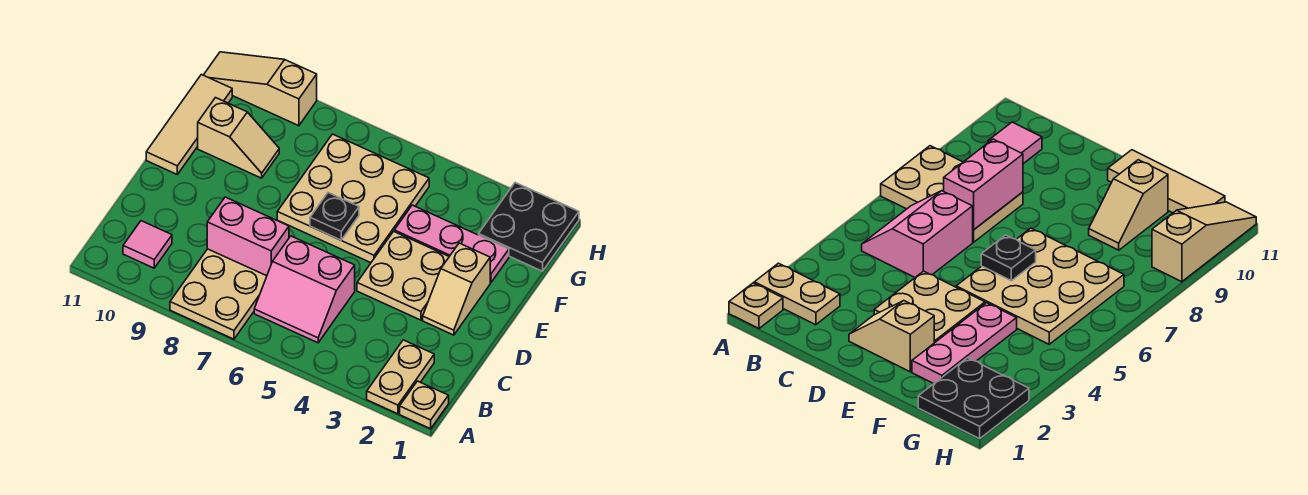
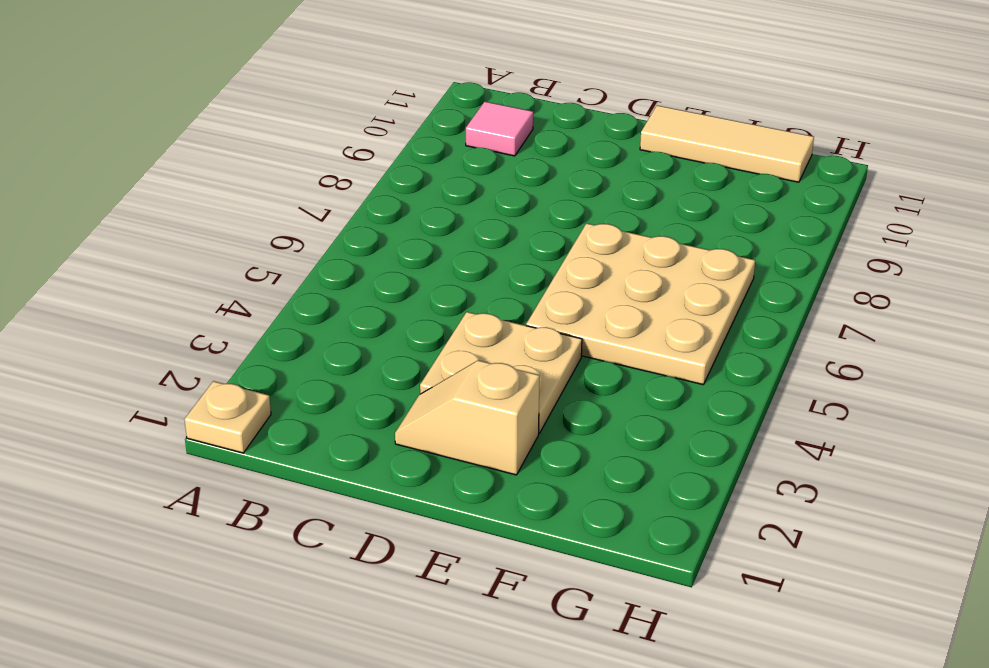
none -> tan plate A2:B2 level 1
none -> tan plate A7:C8 level 1
none -> pink slope B5:C6 level 1 top C

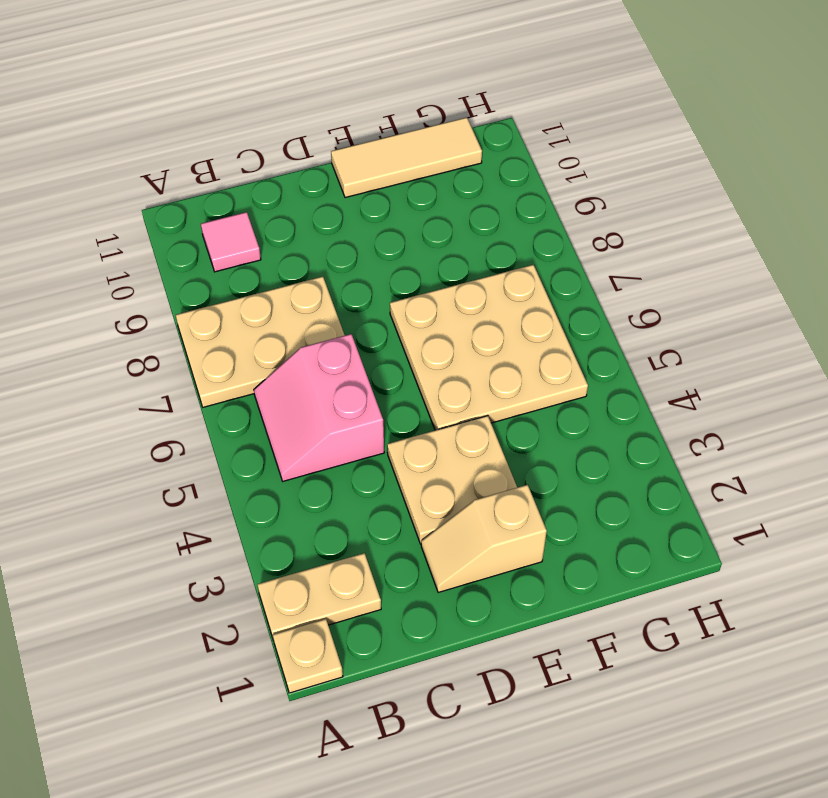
none -> pink plate F2:F4 level 1
none -> tan slope F9:F10 level 1 top 10
none -> black plate G1:H2 level 1

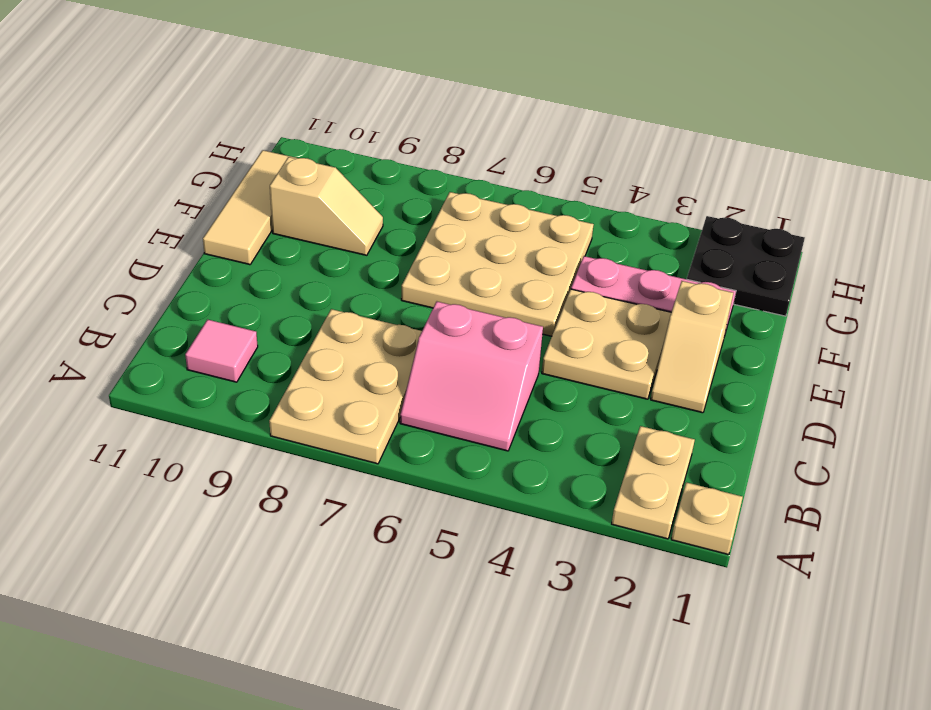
none -> tan slope H9:H11 level 1 top 9
none -> pink brick C7:C8 level 2
none -> black plate E6 level 2

